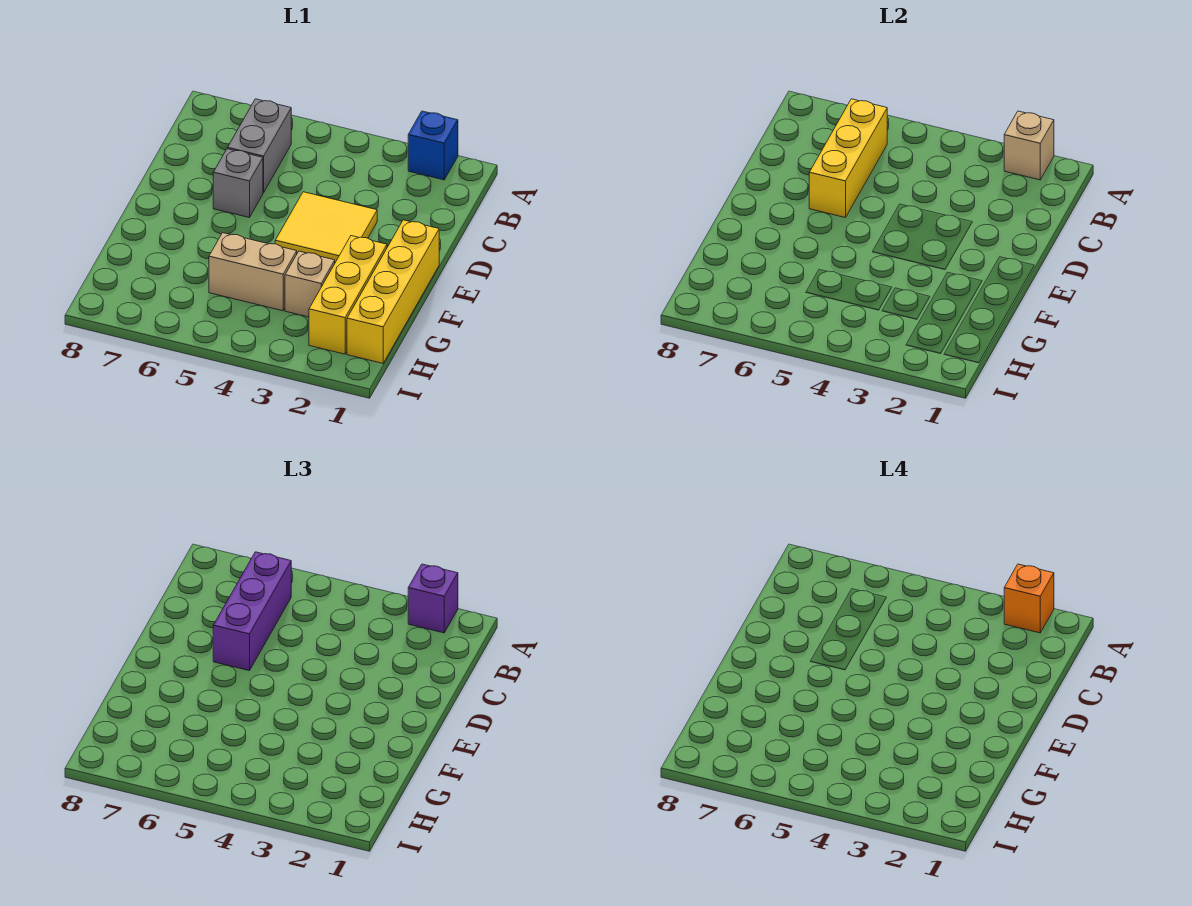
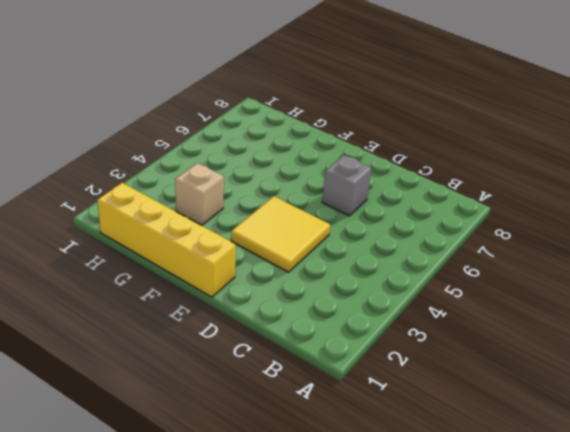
none -> blue brick A2 level 1
none -> grey brick B6:C6 level 1
none -> yellow brick F2:H2 level 1

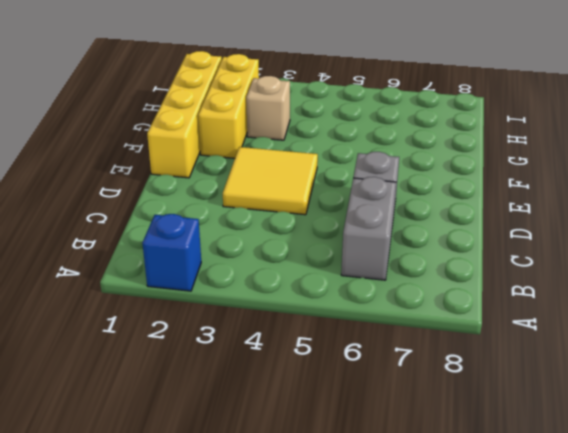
none -> tan brick G4:G5 level 1
none -> tan brick A2 level 2
none -> yellow brick B6:D6 level 2

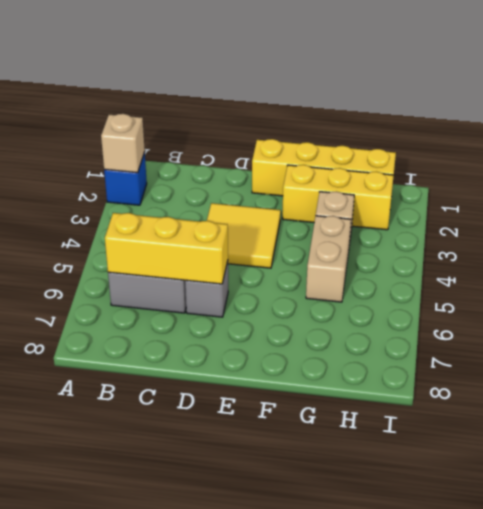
none -> purple brick A2 level 3
none -> purple brick B6:D6 level 3
none -> orange brick A2 level 4

